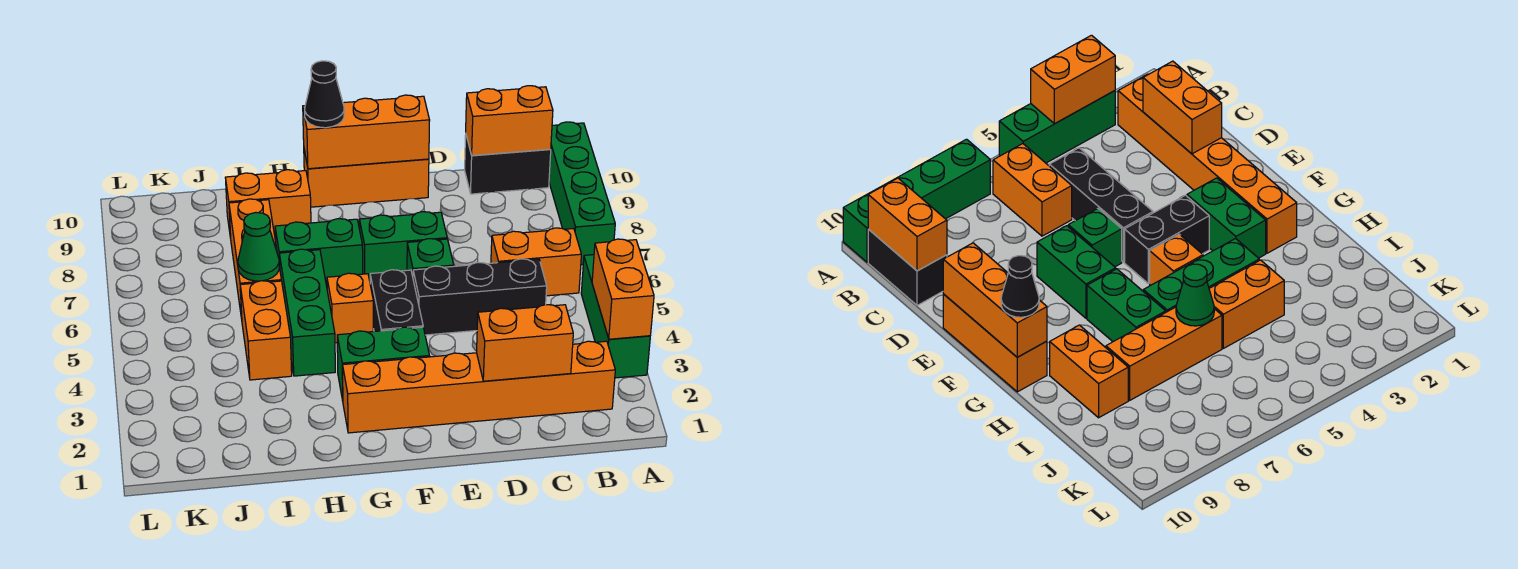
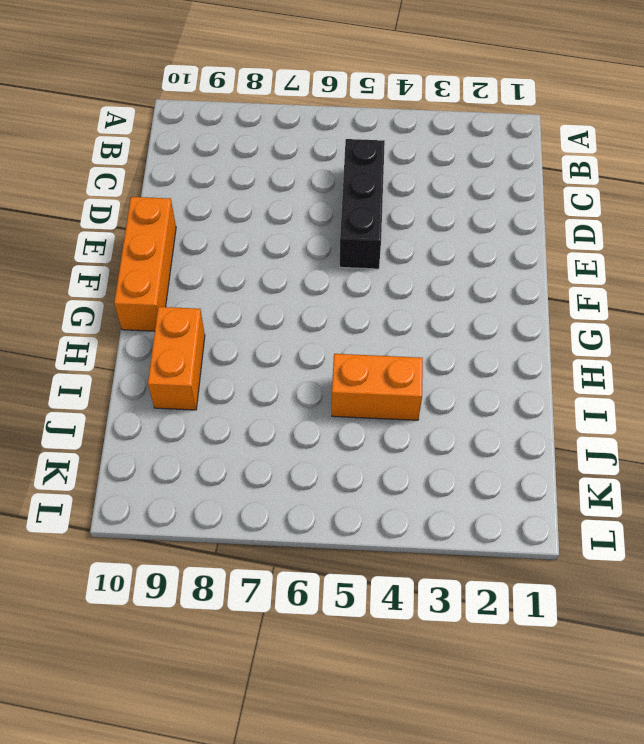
none -> green brick A3:A5 level 1
none -> green brick A7:A10 level 1
none -> orange brick B2:G2 level 1

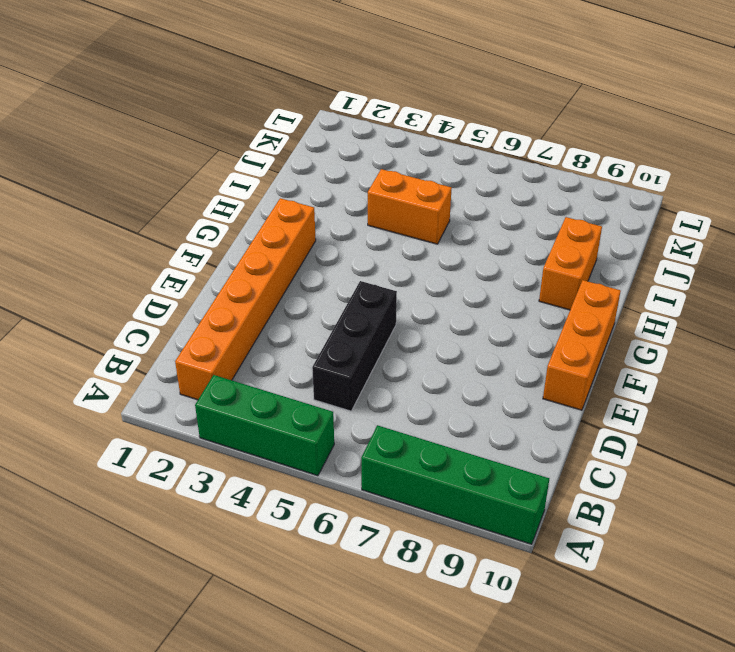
none -> orange brick B6:C6 level 1
none -> black brick B10:C10 level 1
none -> green brick E6 level 1

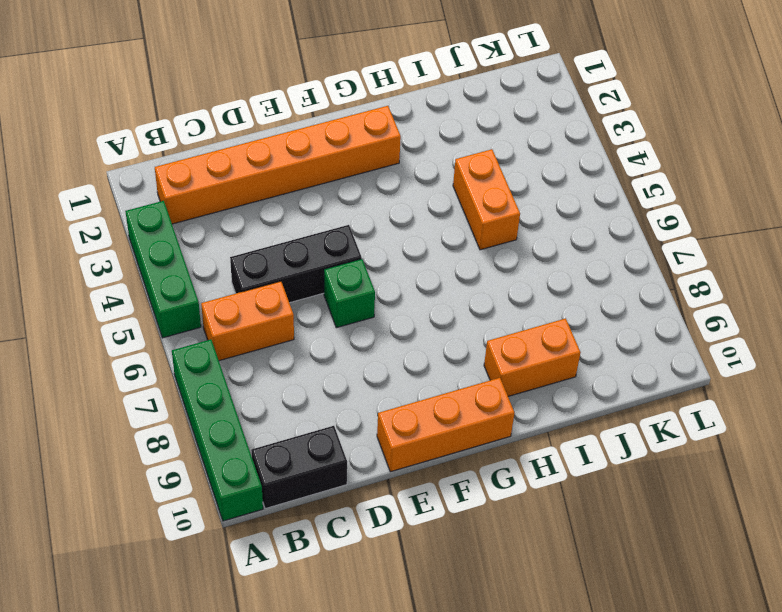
none -> green brick E7:F7 level 1
none -> green brick F3:G3 level 1
none -> black brick F4:F5 level 1

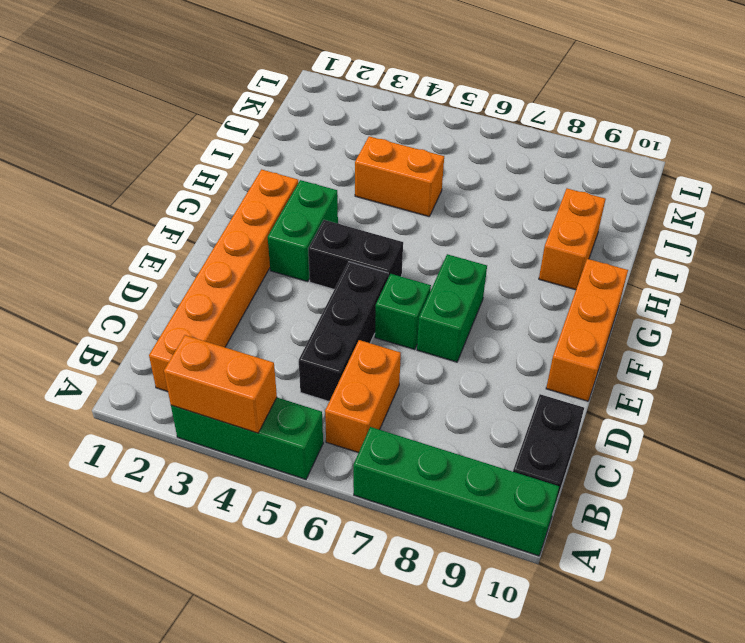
none -> orange brick G5 level 1
none -> green brick G7:H7 level 1
none -> green brick H4:H6 level 1

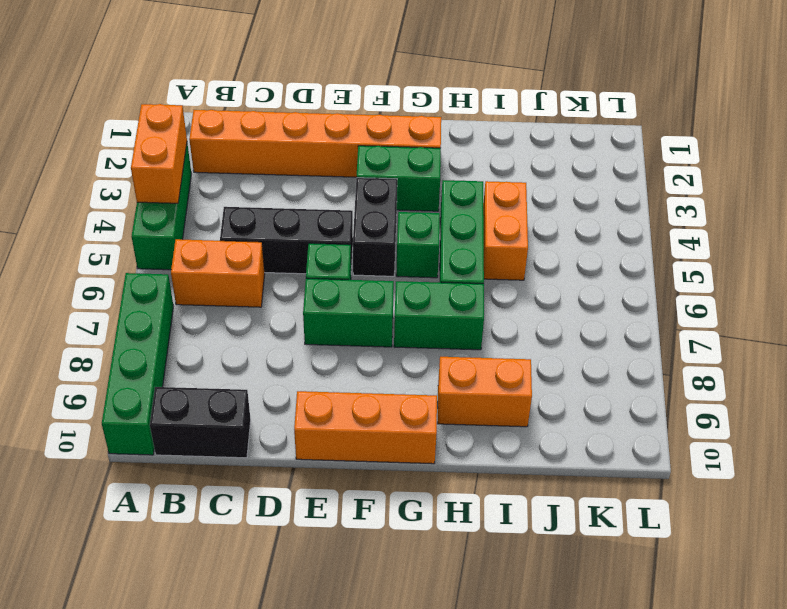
green brick G5 level 1 -> orange brick G5 level 1
none -> orange brick I6:I8 level 1
none -> orange brick B10:C10 level 2
none -> orange brick C2:D2 level 2

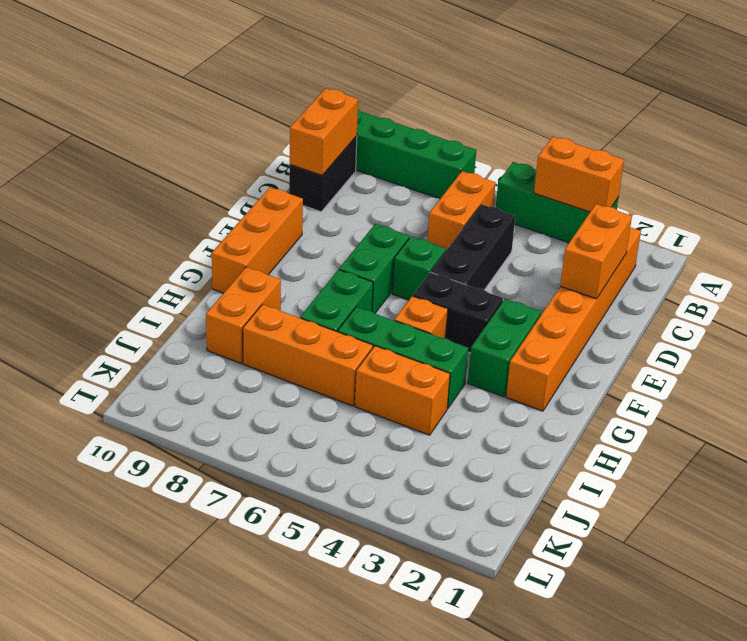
none -> orange brick E10:G10 level 2
none -> green cone I6 level 2
none -> black cone G10 level 3

